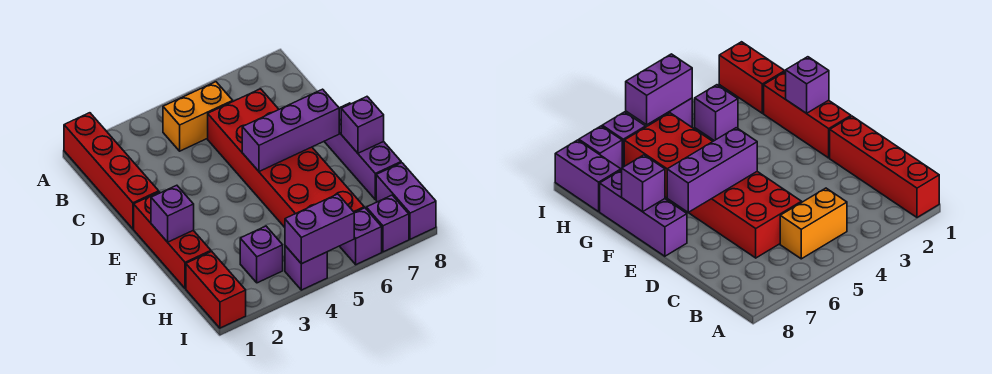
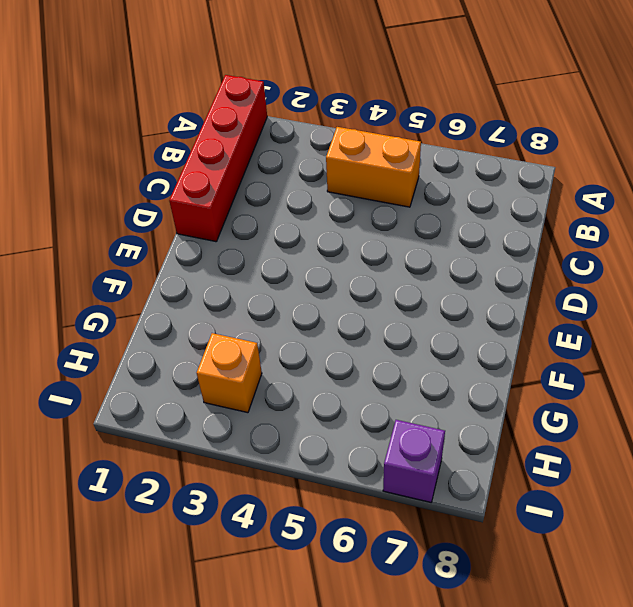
orange brick H3 level 1 -> purple brick H3 level 1
none -> red brick C5:H6 level 1
none -> red brick E1:G1 level 1
none -> purple brick E8:G8 level 1

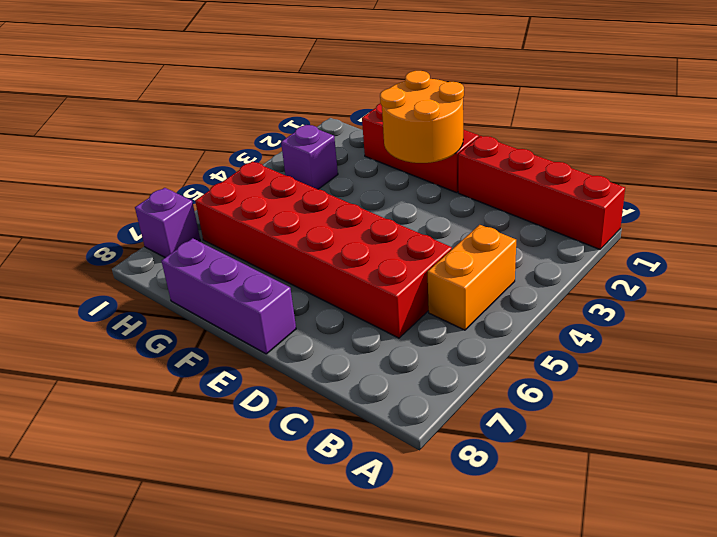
orange round brick E1:F2 level 2 -> purple brick F1 level 2
none -> red brick H1:I1 level 1
none -> purple brick H8:I8 level 1
none -> purple brick I4 level 1

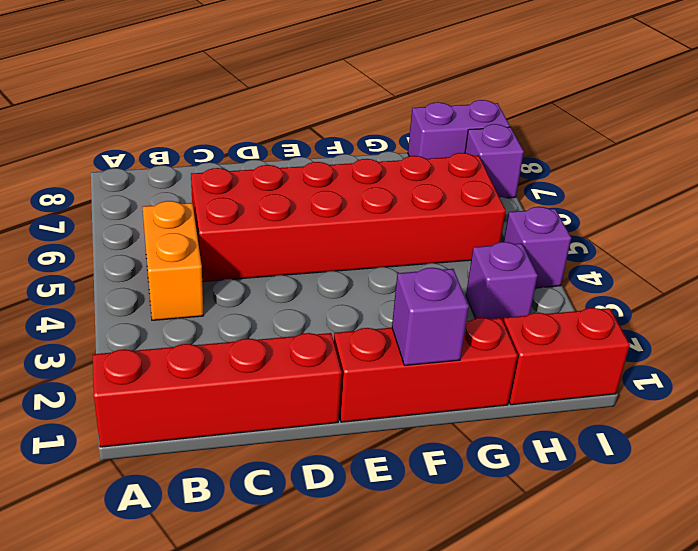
none -> purple brick E8:G8 level 1
none -> purple brick I6 level 1
none -> purple brick E5:E7 level 2

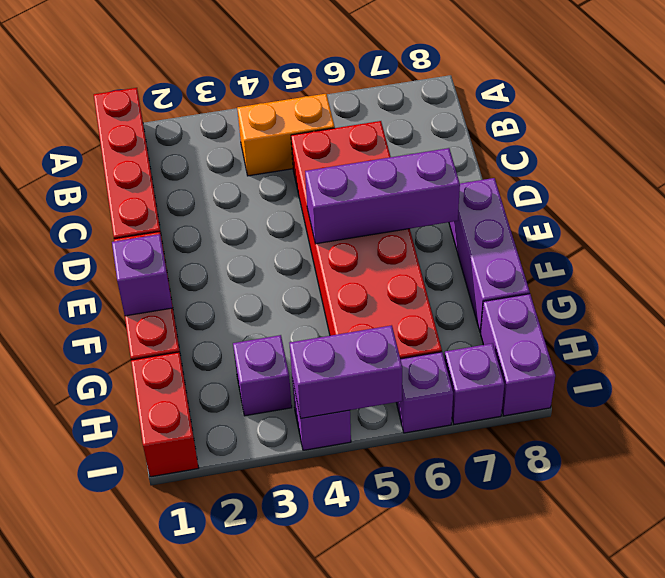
none -> purple brick F8 level 2

